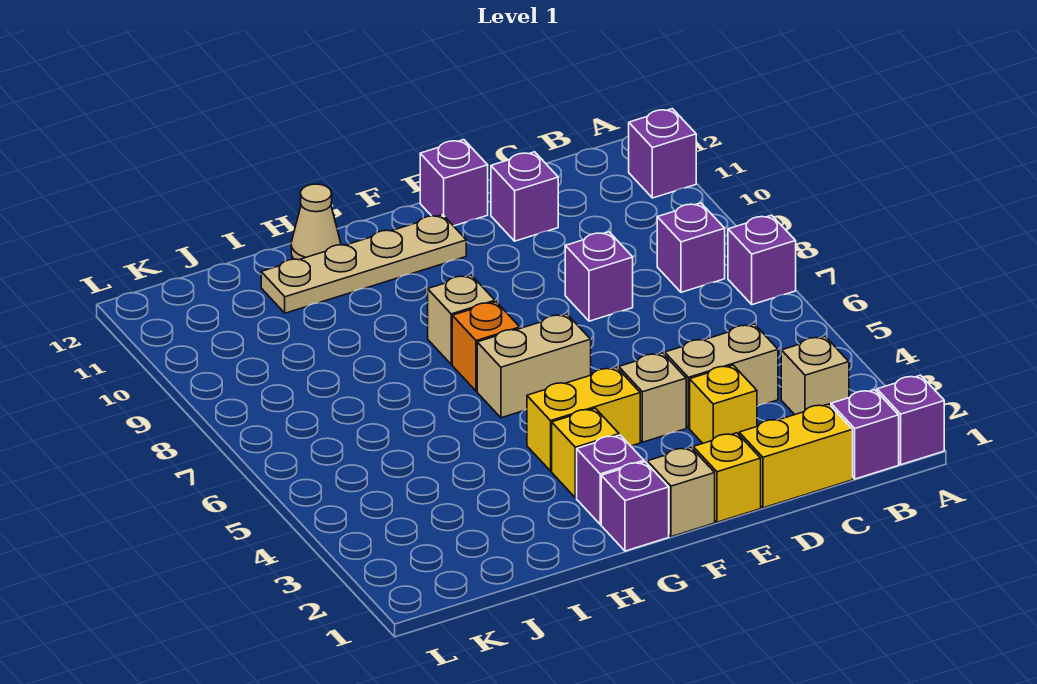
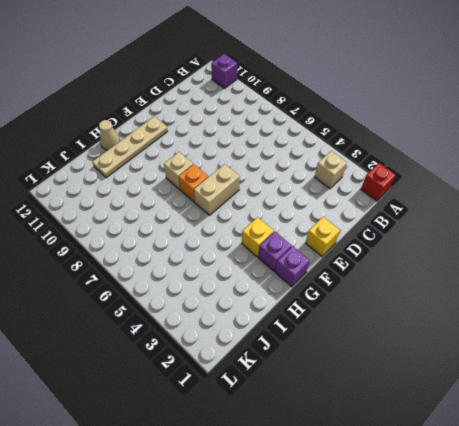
red brick A1 level 1 -> purple brick A1 level 1
none -> purple brick A7 level 1
none -> purple brick B1 level 1
none -> purple brick B8 level 1

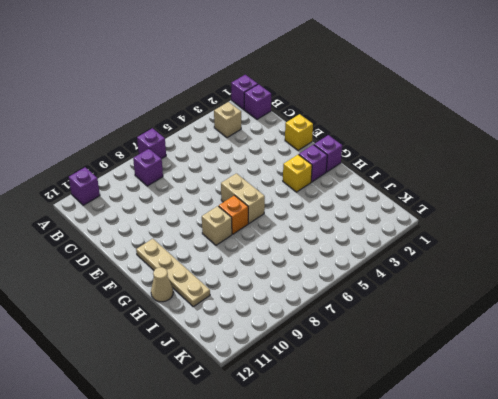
none -> yellow brick C1:D1 level 1
none -> tan brick C4:D4 level 1
none -> yellow brick D3 level 1

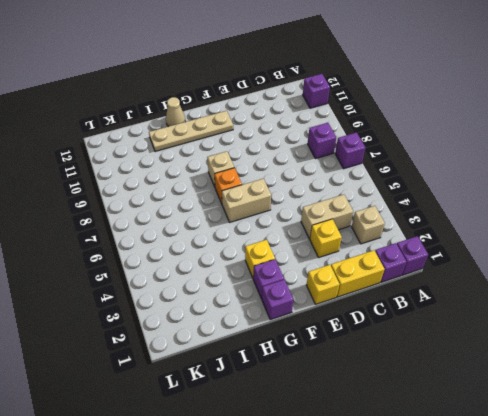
none -> purple brick D8 level 1
none -> purple brick D11 level 1
none -> tan brick E4 level 1

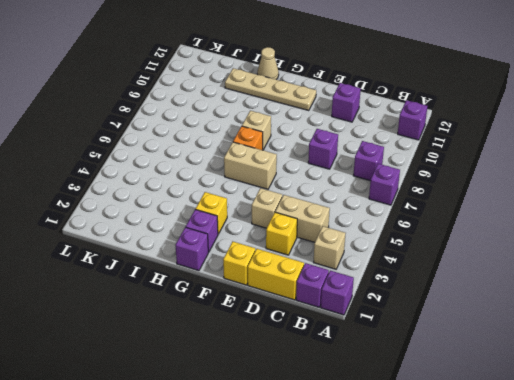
none -> purple brick E12 level 1
none -> tan brick F1 level 1
none -> yellow brick F4:G4 level 1

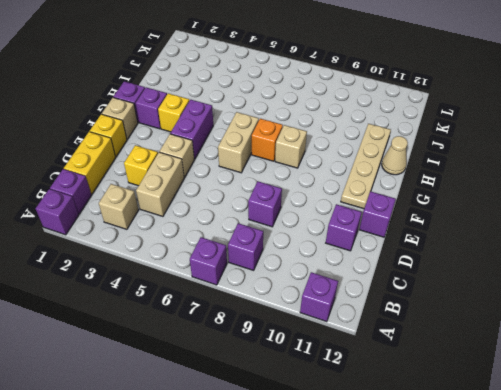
purple brick F4:G4 level 1 -> yellow brick F4:G4 level 1

